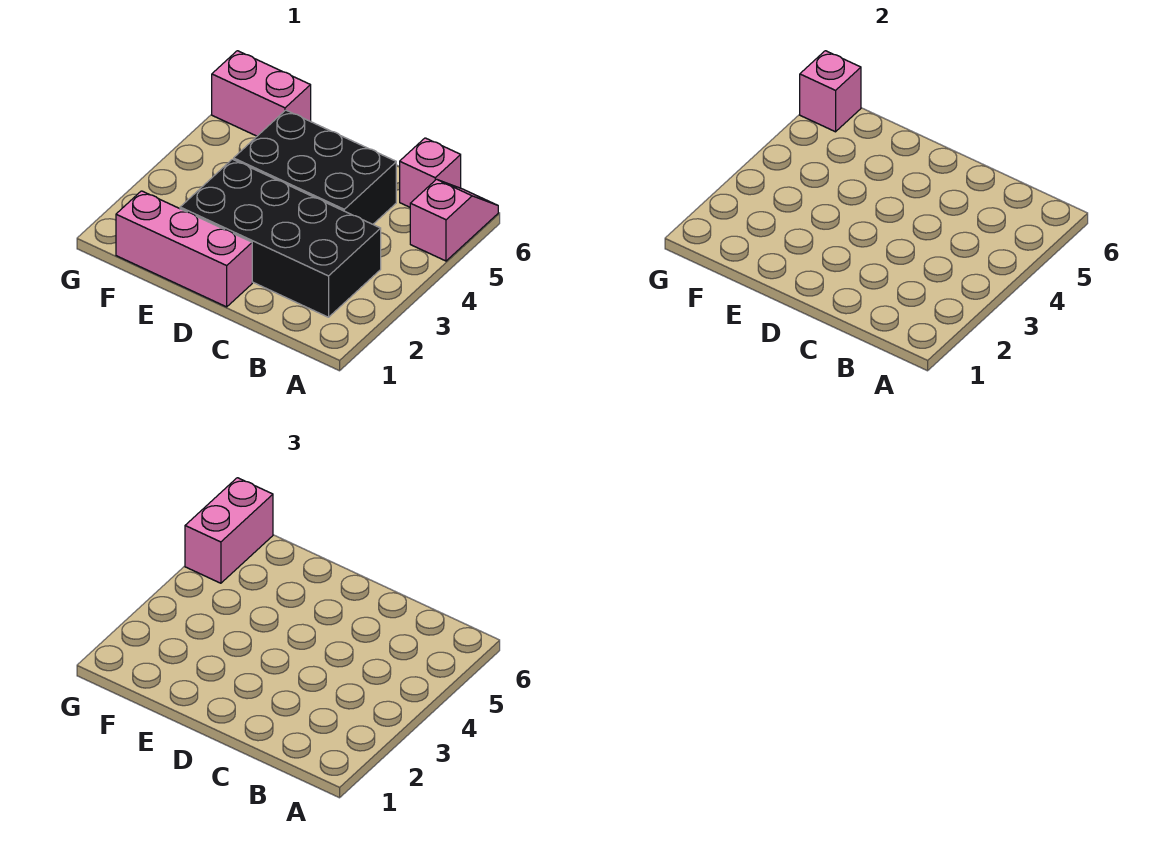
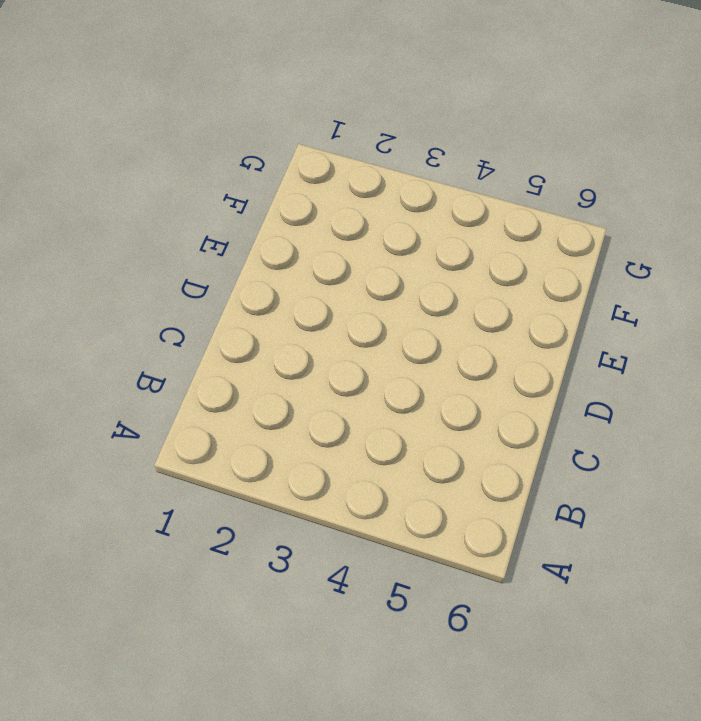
none -> pink slope A5:A6 level 1 top 5
none -> black brick B2:E3 level 1

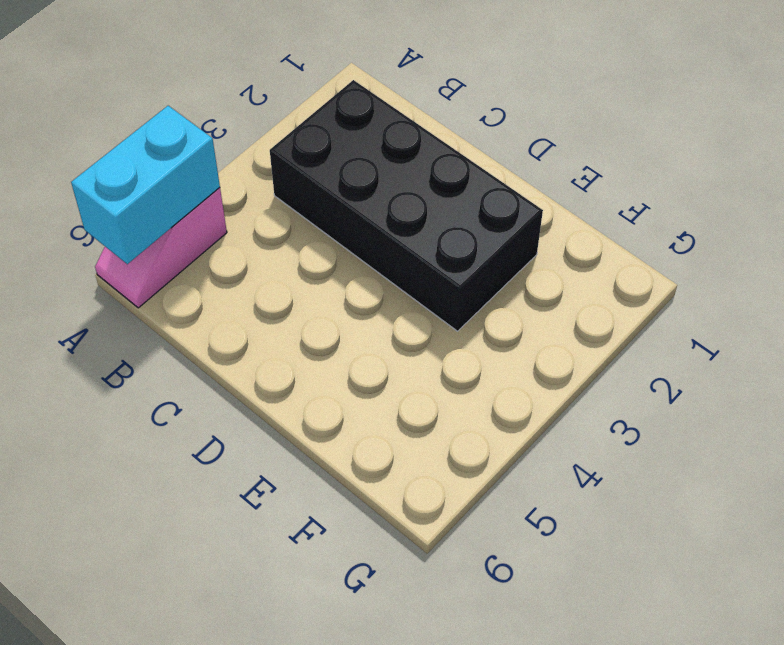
cyan brick A5:A6 level 2 -> none
none -> pink brick B6 level 1
none -> black brick C4:E5 level 1

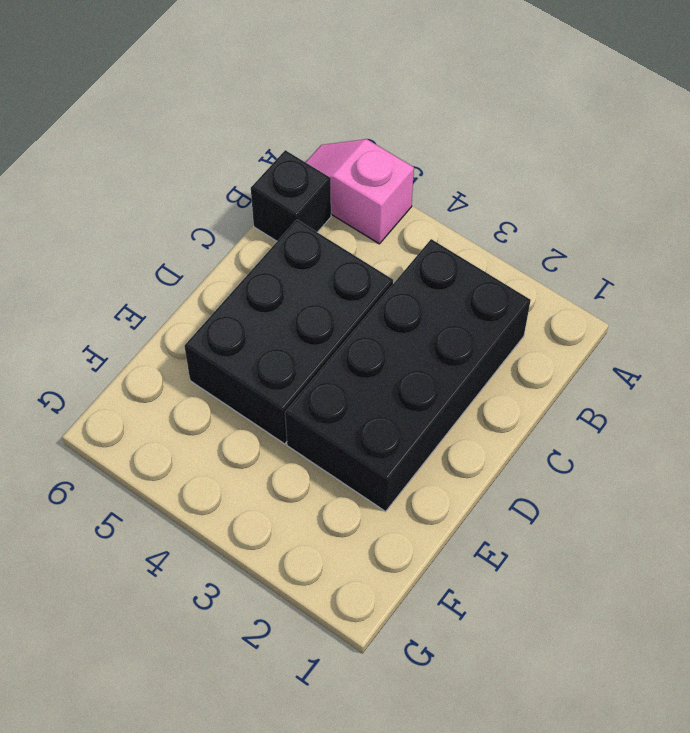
black brick B6 level 1 -> pink brick B6 level 1
none -> pink brick D1:F1 level 1
none -> pink brick F6:G6 level 1

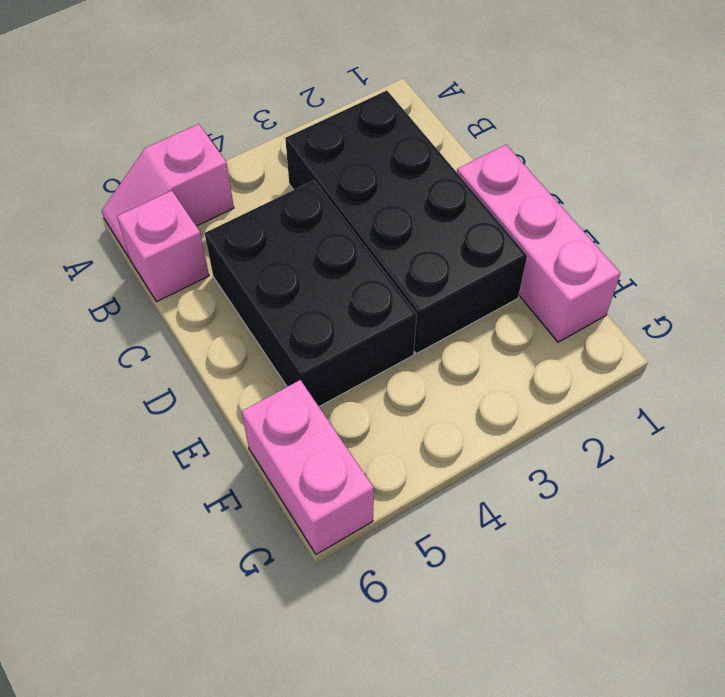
none -> pink brick G6 level 2
none -> pink brick G5:G6 level 3

